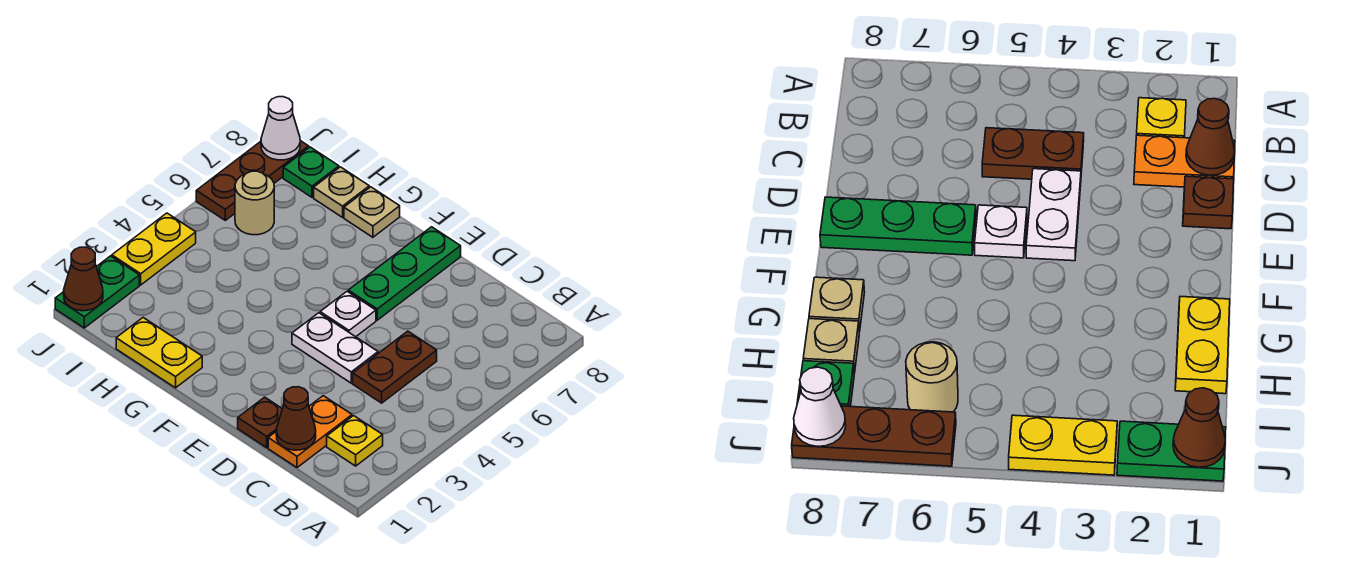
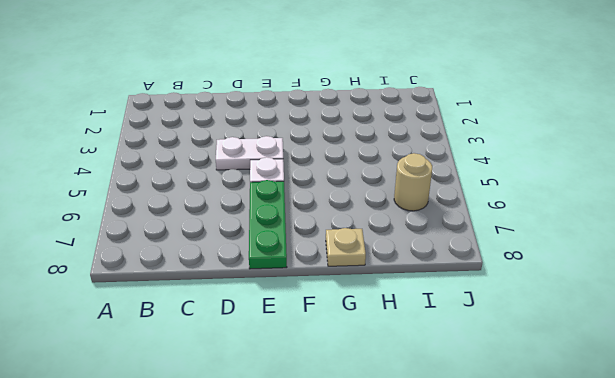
none -> yellow plate B2 level 1
none -> orange plate C1:C2 level 1
none -> brown plate C4:C5 level 1

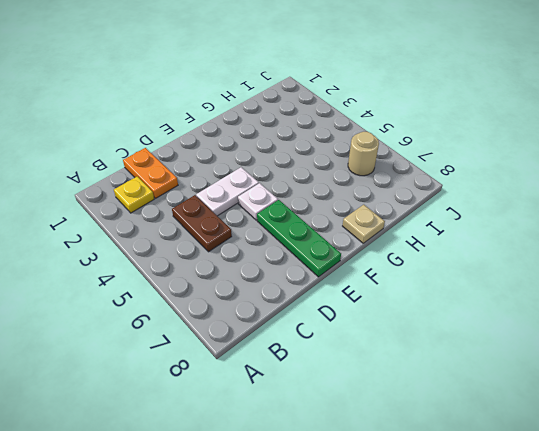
none -> brown plate D1 level 1
none -> yellow plate G1:H1 level 1
none -> tan plate H8 level 1

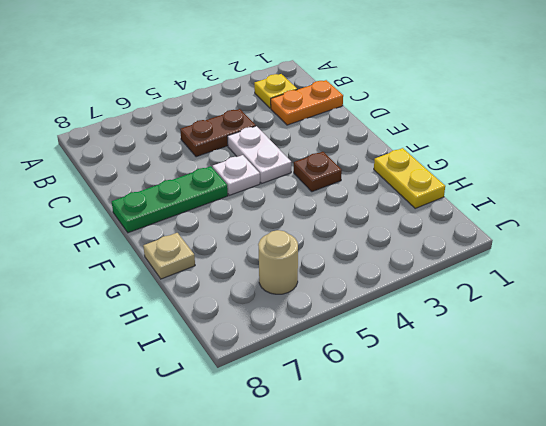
brown plate F3 level 1 -> brown plate D1 level 1
none -> tan plate H8 level 1
none -> green plate I8 level 1
none -> green plate J1:J2 level 1

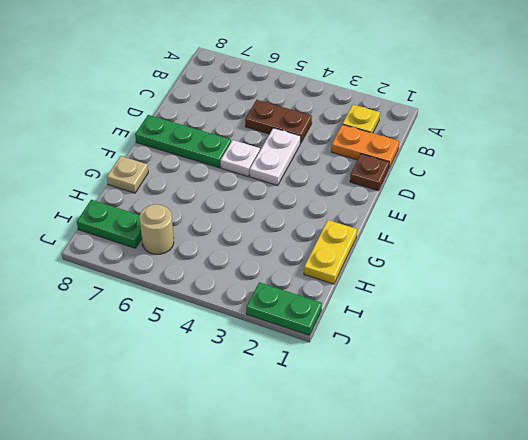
green plate I7:I8 level 1 -> green plate I8 level 1
none -> tan plate H8 level 1
none -> yellow plate J3:J4 level 1
none -> brown plate J6:J8 level 1

